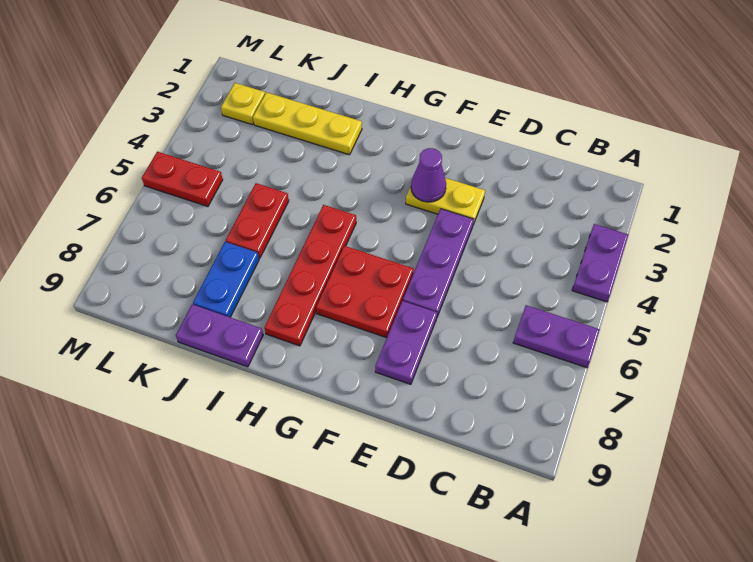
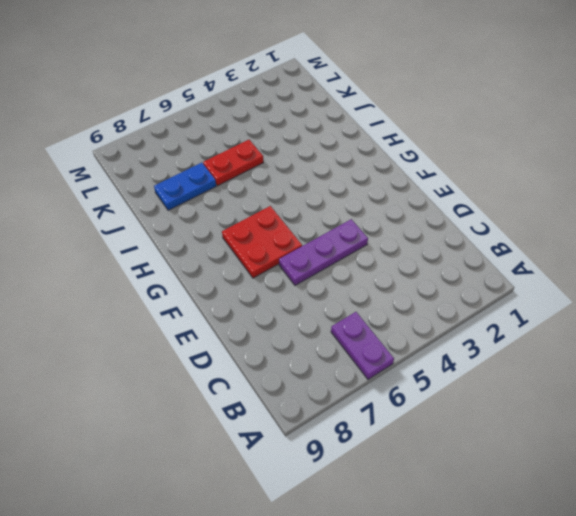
none -> purple plate A3:A4 level 1
none -> yellow plate E3:F3 level 1
none -> purple plate E7:E8 level 1

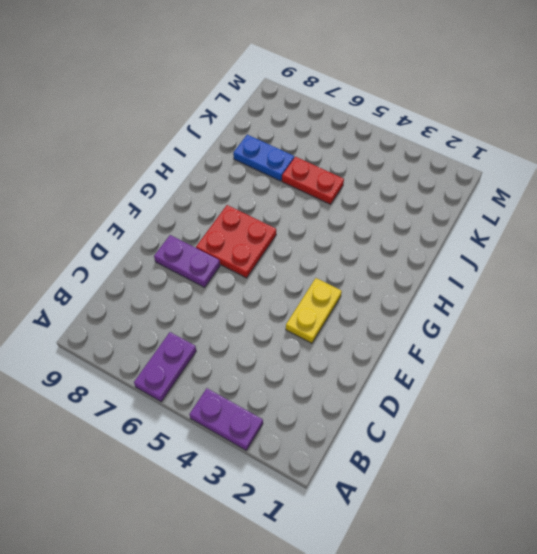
none -> purple plate E4:E6 level 1
none -> red plate H5:H8 level 1
none -> yellow plate I2:K2 level 1

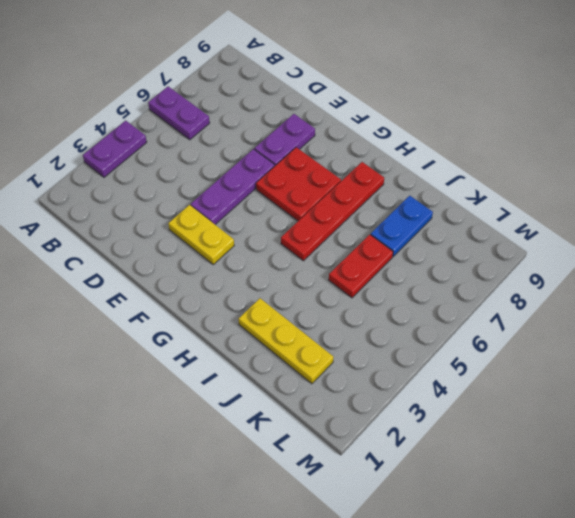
none -> purple plate I9:J9 level 1
none -> yellow plate L2 level 1
none -> red plate L5:M5 level 1

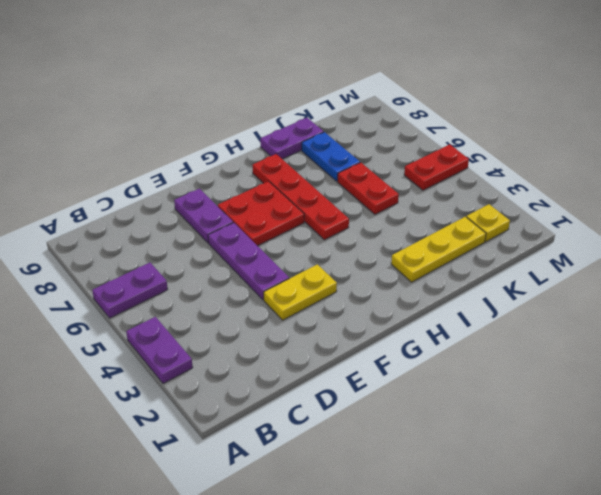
none -> purple cone F3 level 2

